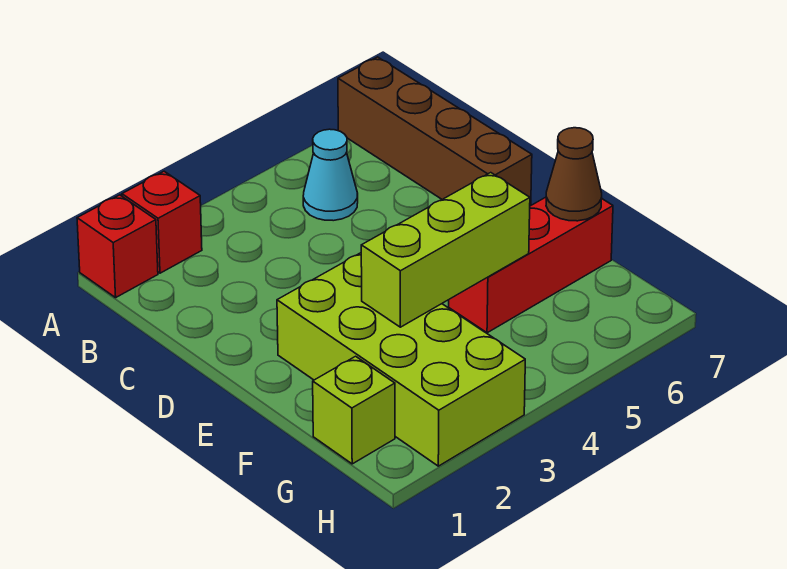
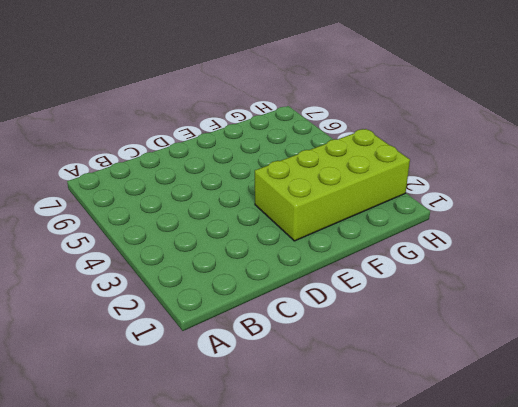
none -> red brick A1 level 1
none -> red brick A2 level 1

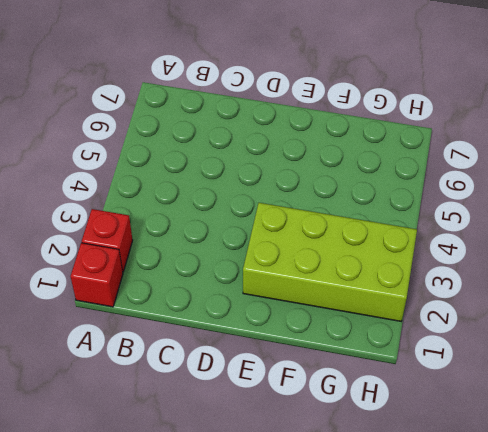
none -> brown brick A7:D7 level 1
none -> cyan cone B5 level 1

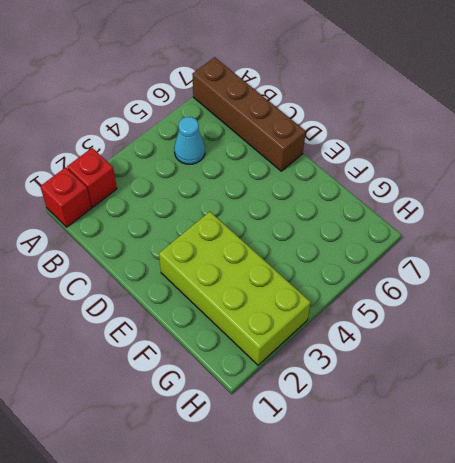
none -> red brick F5:F7 level 1
none -> lime brick G1 level 1

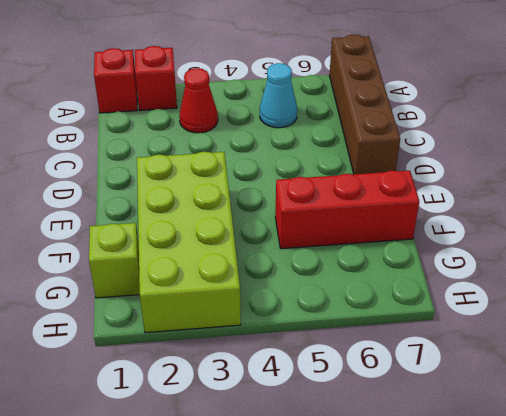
red cone B3 level 1 -> none
none -> lime brick F3:F5 level 2
none -> brown cone F7 level 2

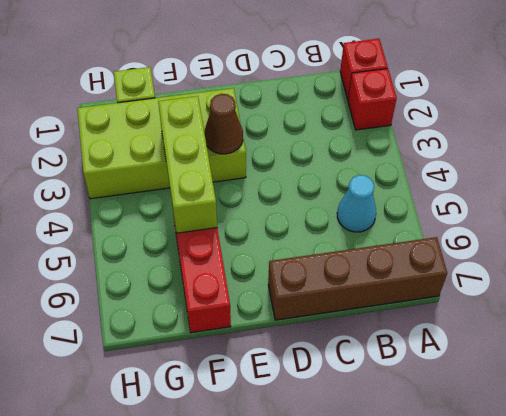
brown cone E3 level 2 -> brown cone F7 level 2

